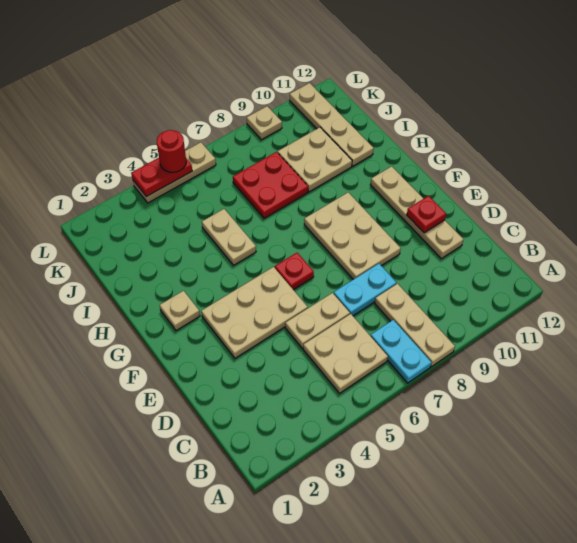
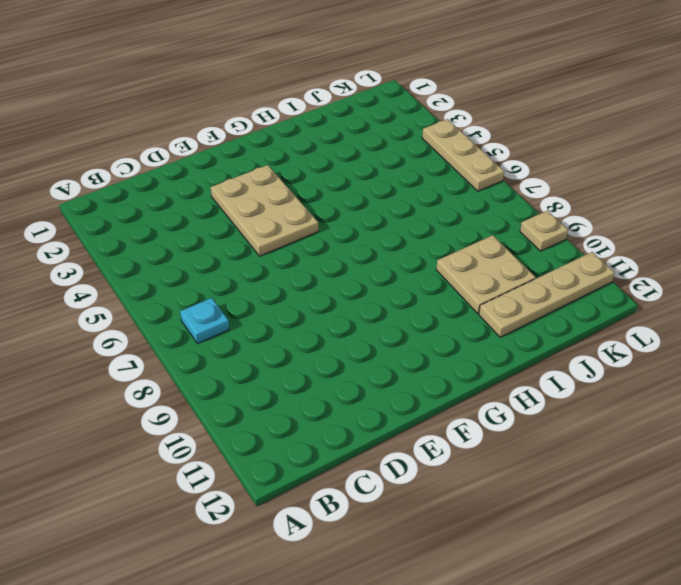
cyan plate B7 level 1 -> cyan plate A7:B7 level 1
none -> tan plate A8:C8 level 1
none -> tan plate B5:C6 level 1
none -> tan plate D5:D6 level 1

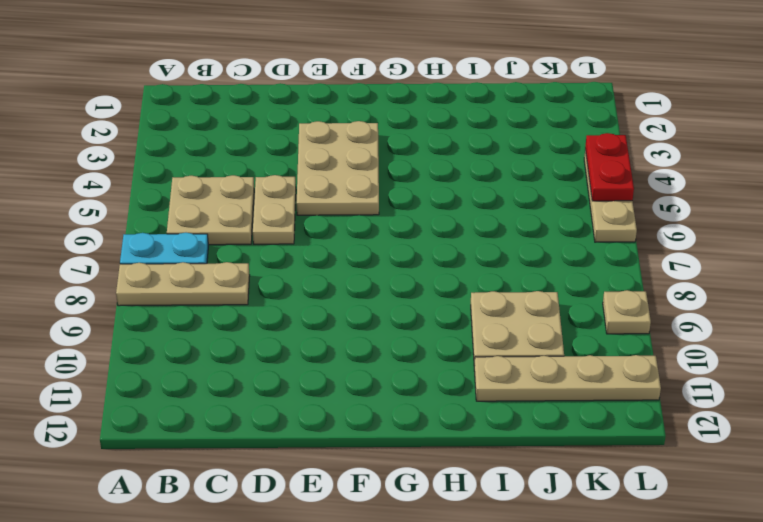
none -> cyan plate D7:D8 level 1
none -> tan plate D11:G11 level 1
none -> tan plate E8:G9 level 1

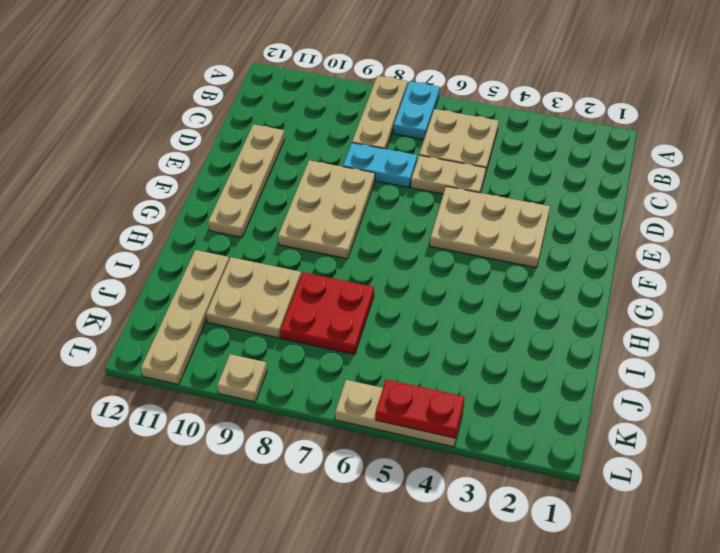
none -> red plate F6 level 1
none -> tan plate G2 level 1
none -> tan plate H5:I5 level 1

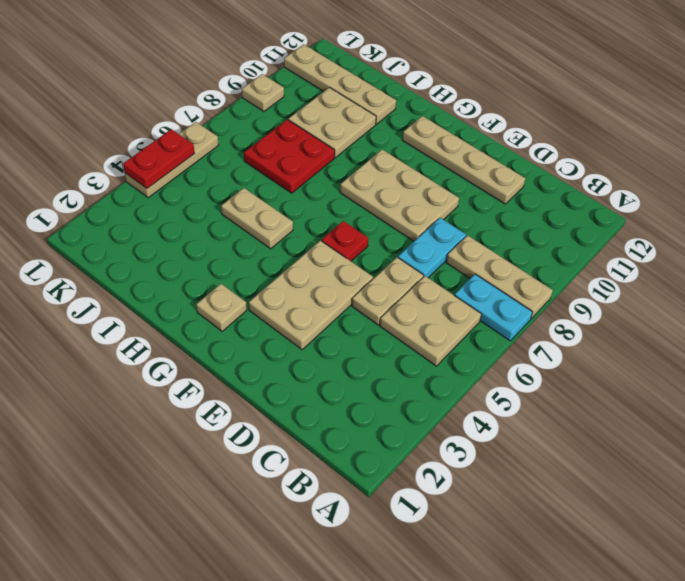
none -> red plate E11 level 2
none -> red round brick L5 level 3

